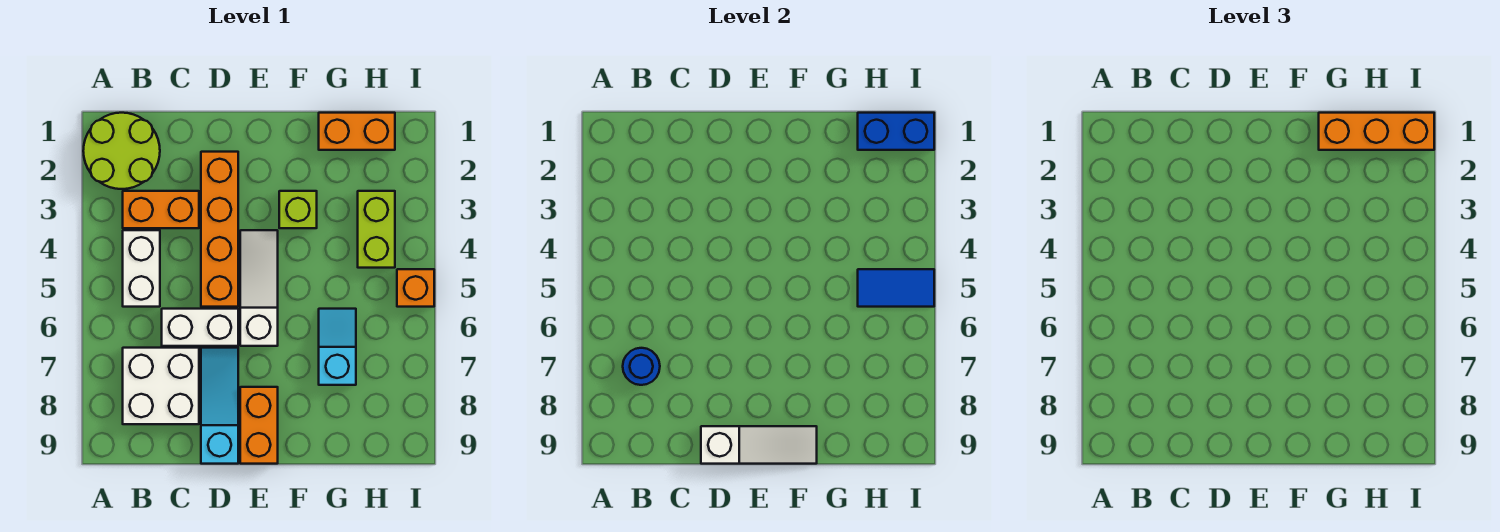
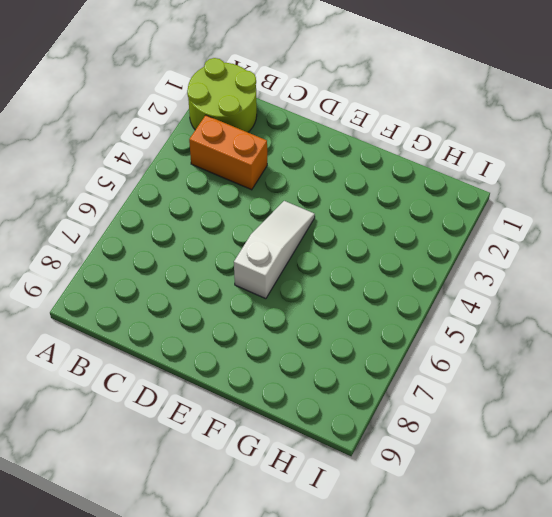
none -> white brick B4:B5 level 1
none -> white brick B7:C8 level 1
none -> white brick C6:D6 level 1

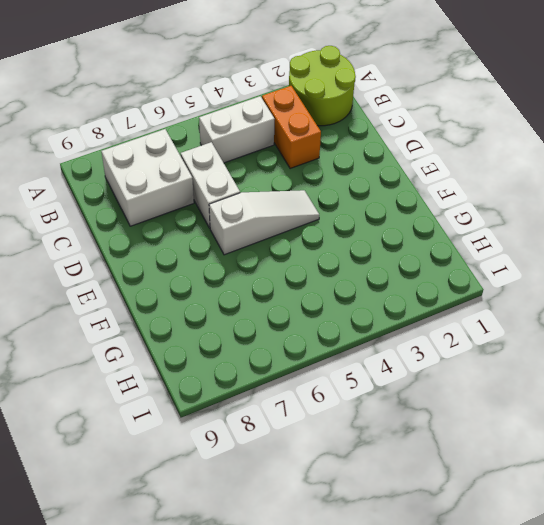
none -> orange brick D2:D5 level 1
none -> cyan slope D7:D9 level 1 top 9
none -> orange brick E8:E9 level 1

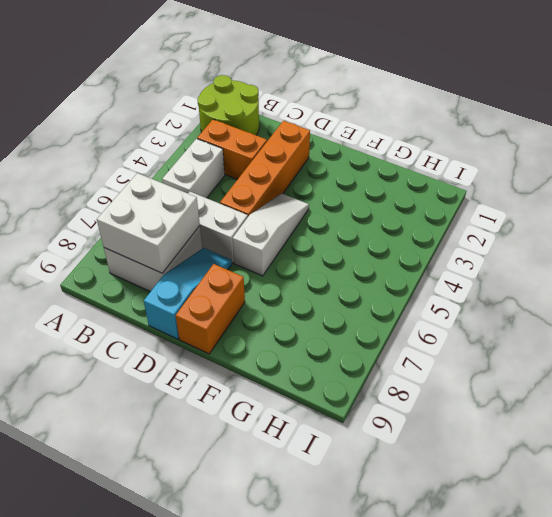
white brick B7:C8 level 2 -> blue round brick B7 level 2
none -> lime brick F3 level 1
none -> orange brick G1:H1 level 1
none -> cyan slope G6:G7 level 1 top 7

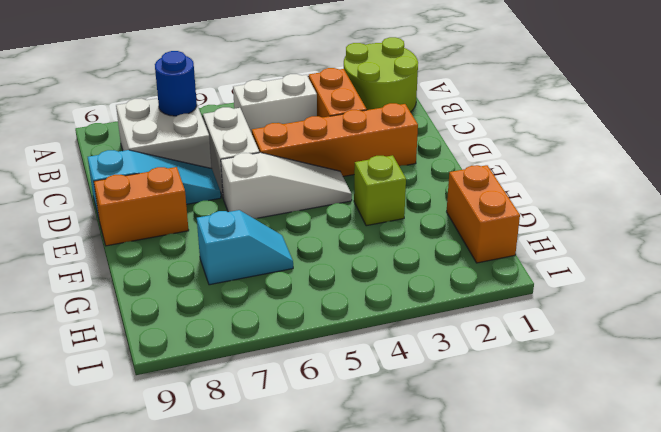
none -> lime brick H3:H4 level 1
none -> orange brick I5 level 1
none -> white slope D9:F9 level 2 top D

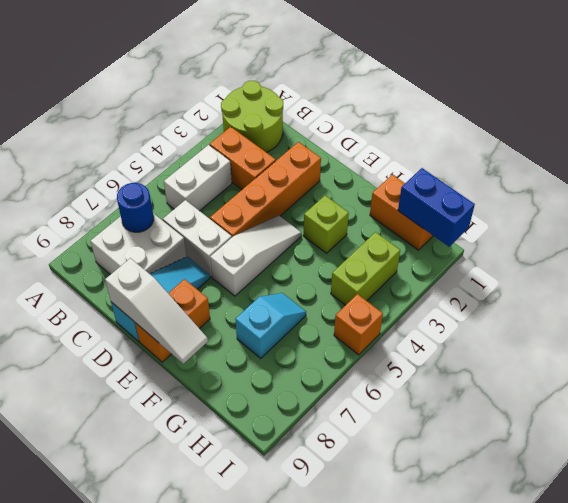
none -> blue tile H5:I5 level 2
none -> orange brick G1:I1 level 3

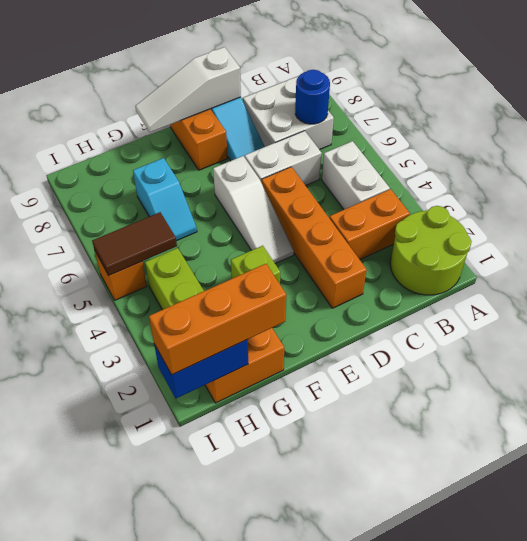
brown tile H5:I5 level 2 -> blue tile H5:I5 level 2

